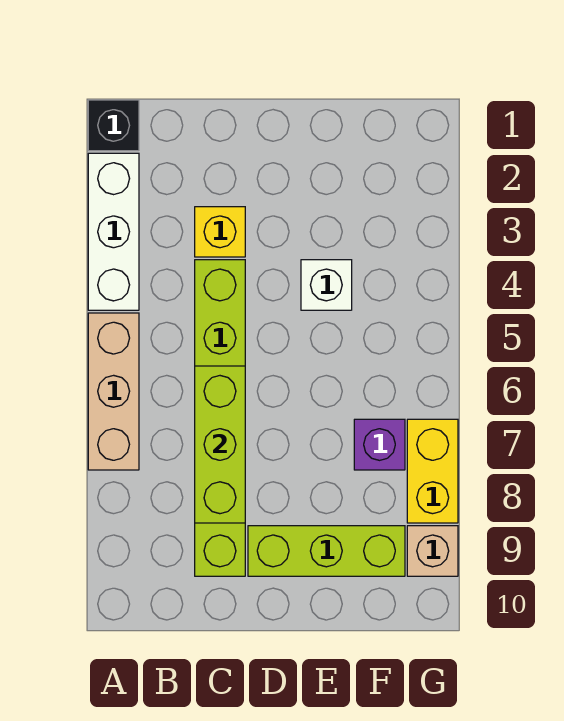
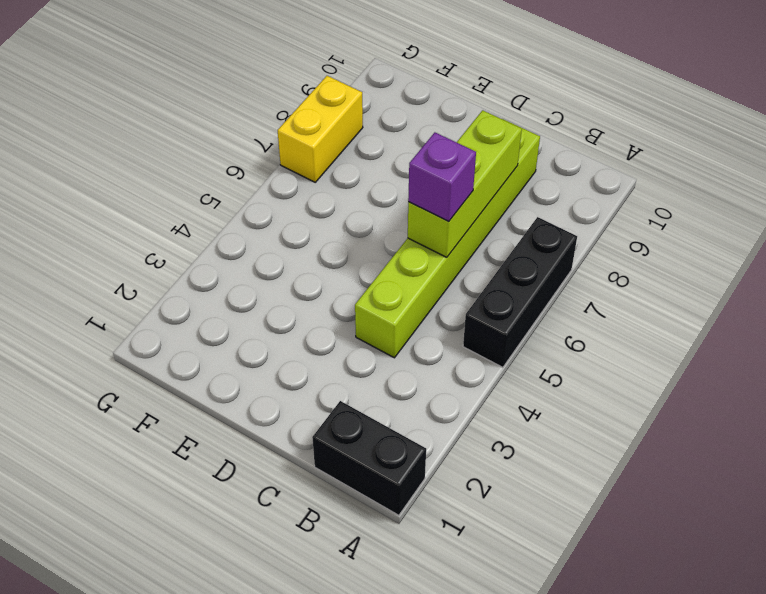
black brick A1:B1 level 1 -> black brick A1 level 1
black brick A5:A7 level 1 -> tan brick A5:A7 level 1
purple brick C6 level 3 -> purple brick F7 level 1
none -> white brick A2:A4 level 1
none -> yellow brick C3 level 1

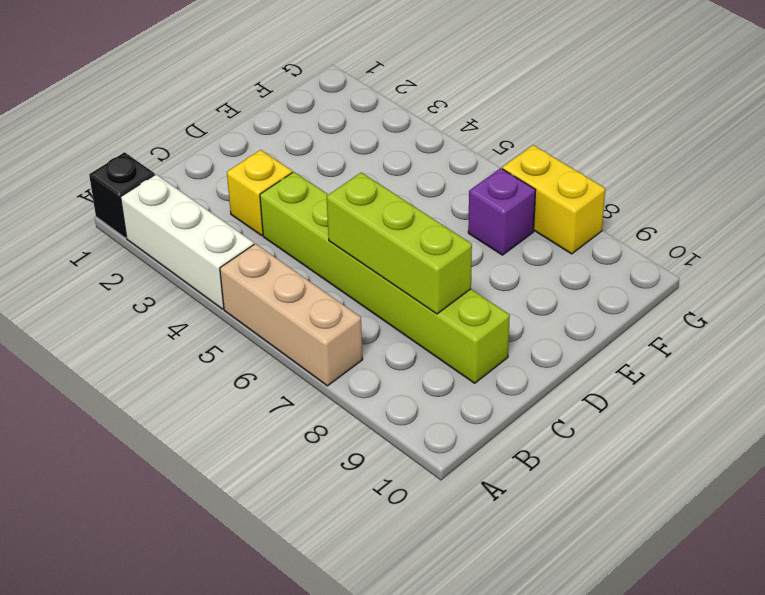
none -> lime brick D9:F9 level 1
none -> white brick E4 level 1

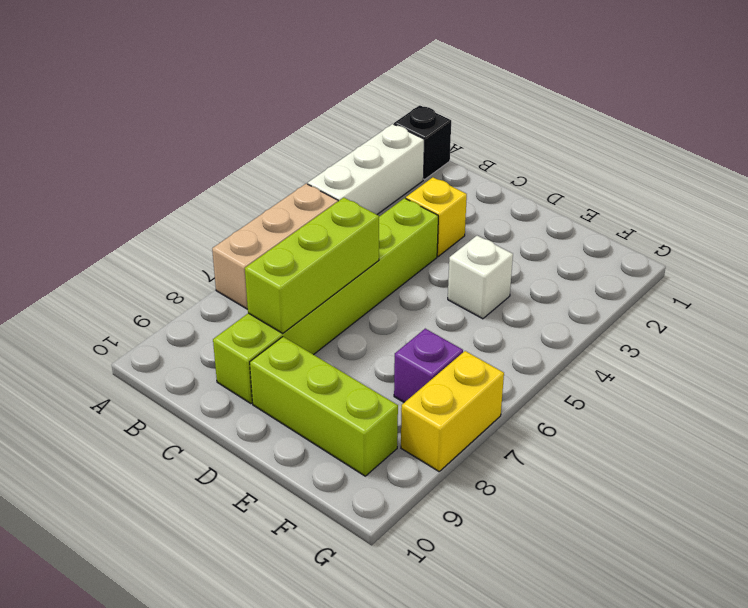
none -> tan brick G9 level 1

